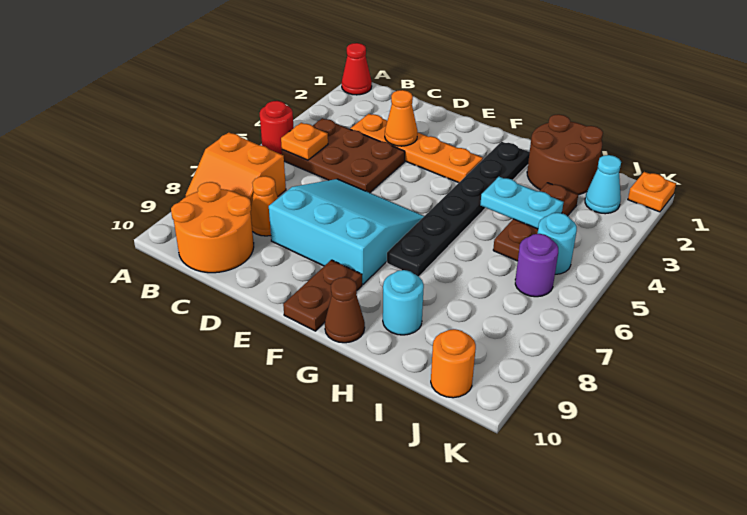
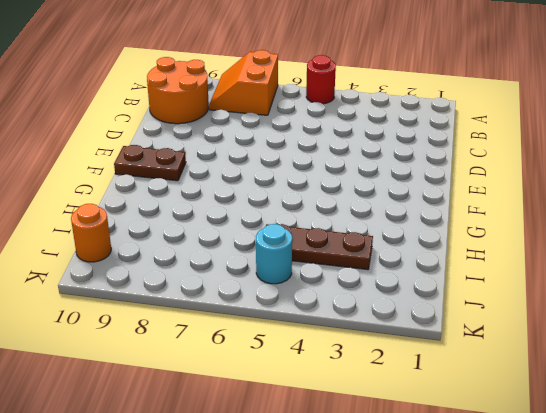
none -> red cone A1 level 1
none -> brown plate B4:D5 level 1
none -> orange plate C3:F3 level 1

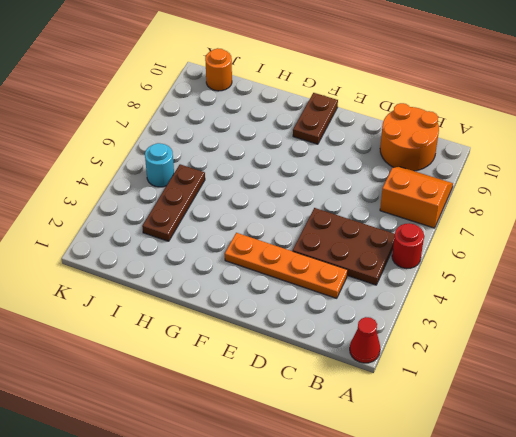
none -> orange cone C8 level 1
none -> cyan slope D6:F8 level 1 top 8
none -> black plate G2:G7 level 1

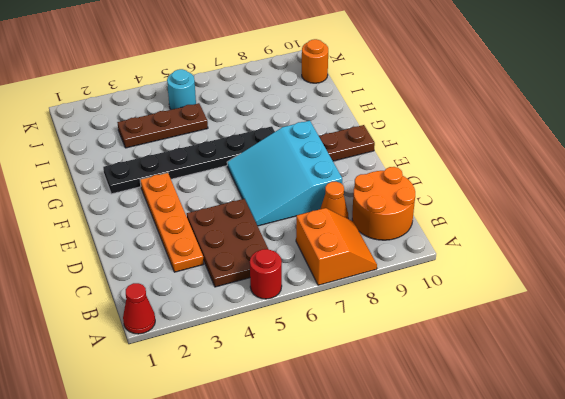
none -> brown cone G10 level 1
none -> brown round brick H1:I2 level 1
none -> cyan round brick H9 level 1

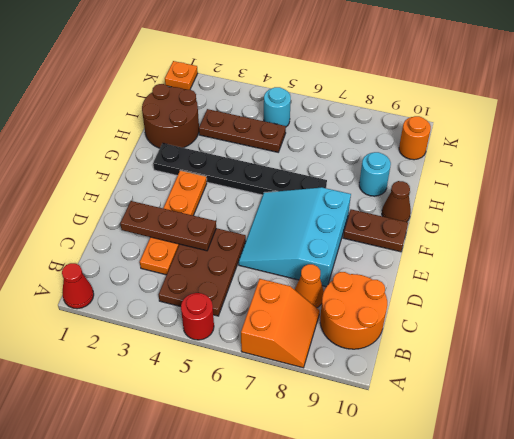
brown plate D2:D4 level 2 -> orange cone D3 level 2
none -> cyan cone J2 level 1
none -> purple round brick J6 level 1
none -> orange plate B5 level 2

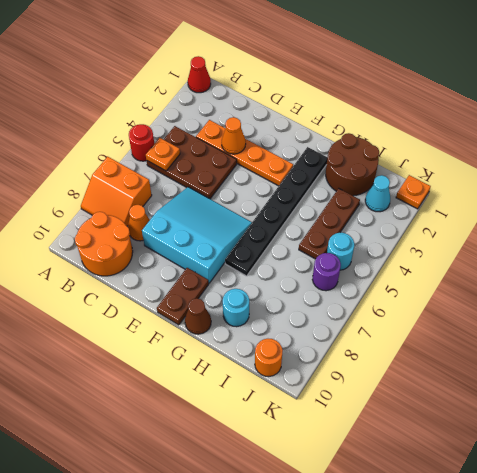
none -> cyan plate H4:I4 level 2

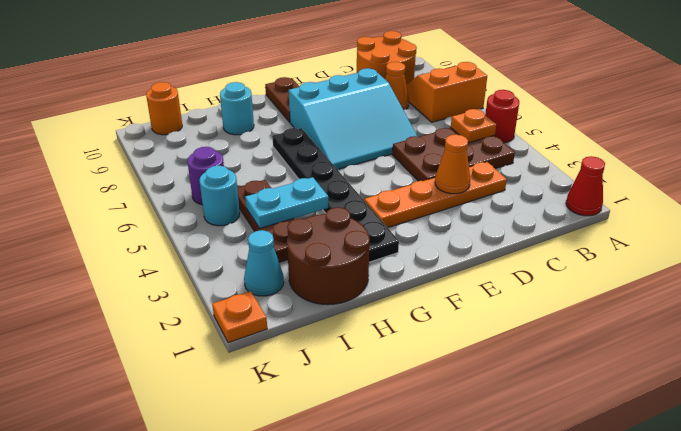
none -> brown cone G10 level 1

